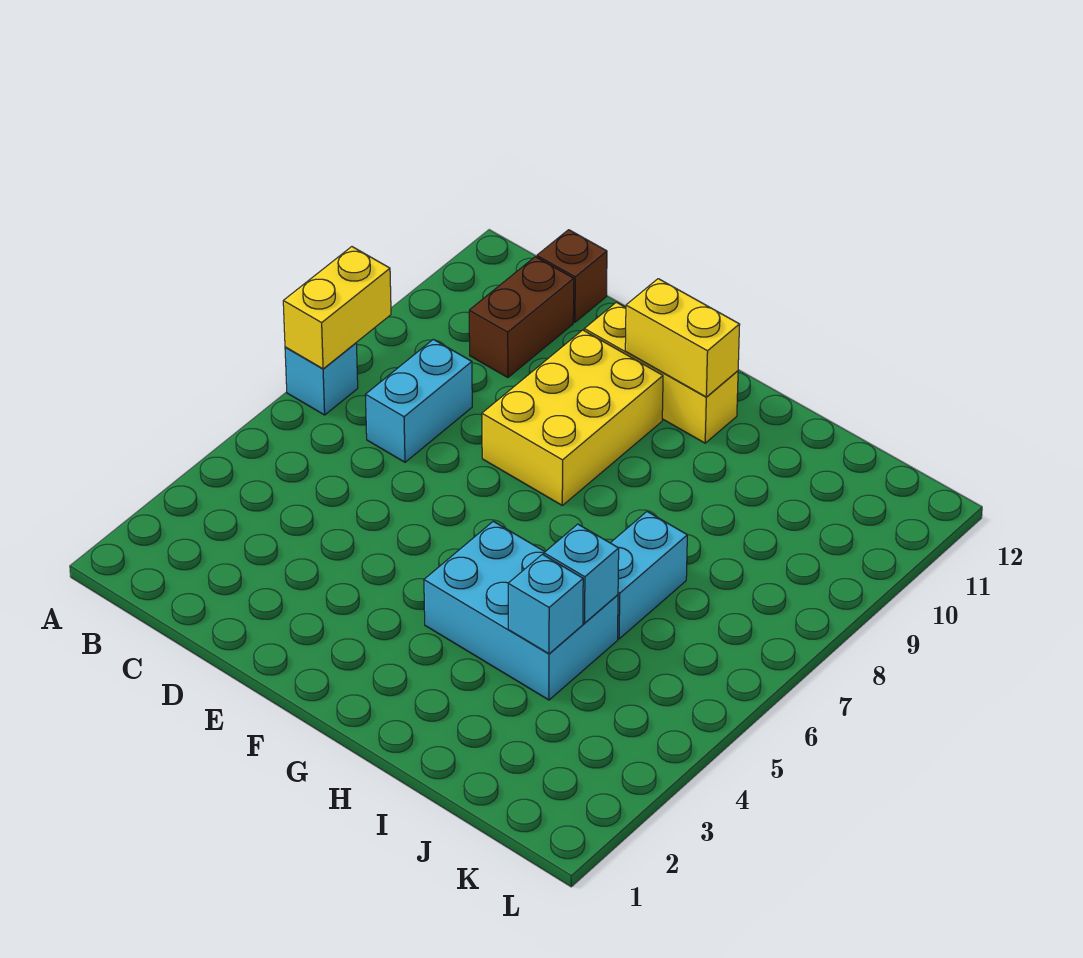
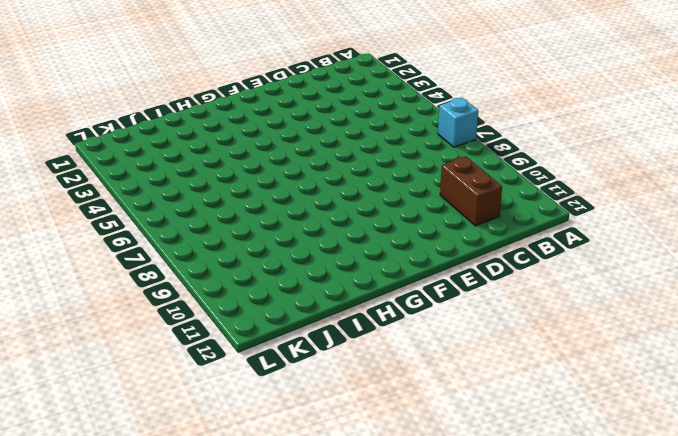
none -> cyan brick C7:C8 level 1
none -> brown brick C12 level 1
none -> yellow brick E8:F10 level 1

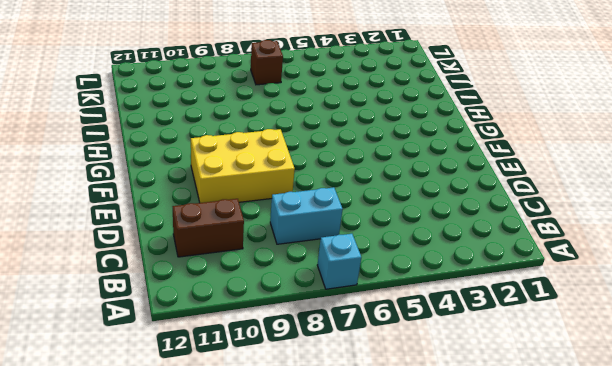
brown brick K7 level 1 -> brown brick C12 level 1
none -> yellow brick E11:G11 level 1
none -> cyan brick G4:I5 level 1
none -> cyan brick I6:I7 level 1

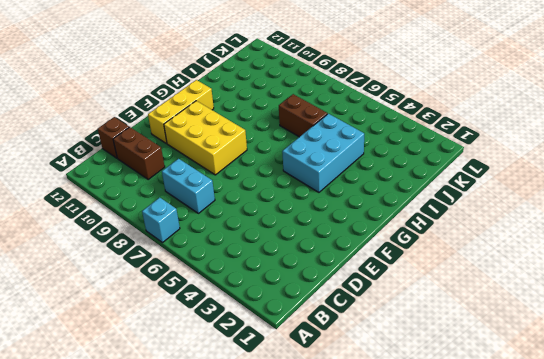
brown brick I6:I7 level 1 -> cyan brick I6:I7 level 1
none -> yellow brick A7:A8 level 2
none -> yellow brick F11:G11 level 2
none -> cyan brick I4 level 2

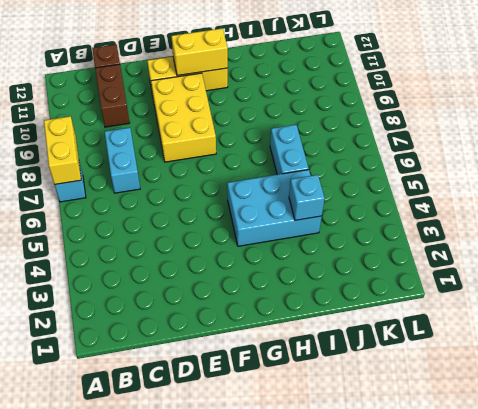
none -> cyan brick I5 level 2

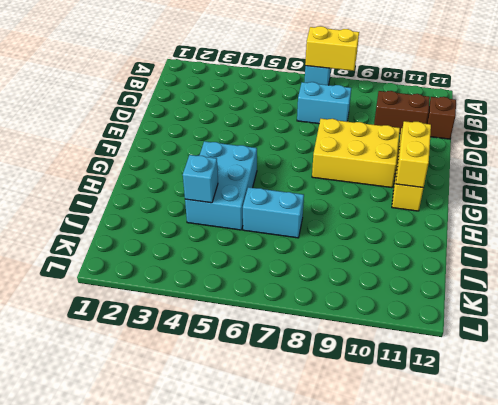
none -> cyan brick I5 level 2

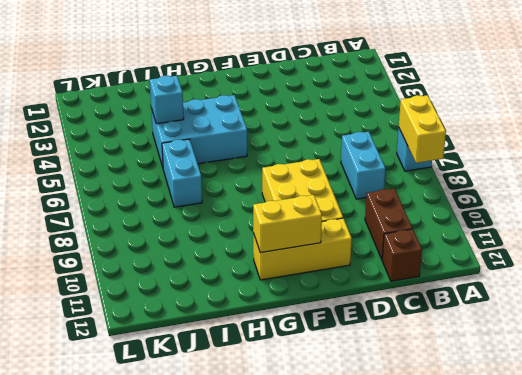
none -> cyan brick I5 level 2

